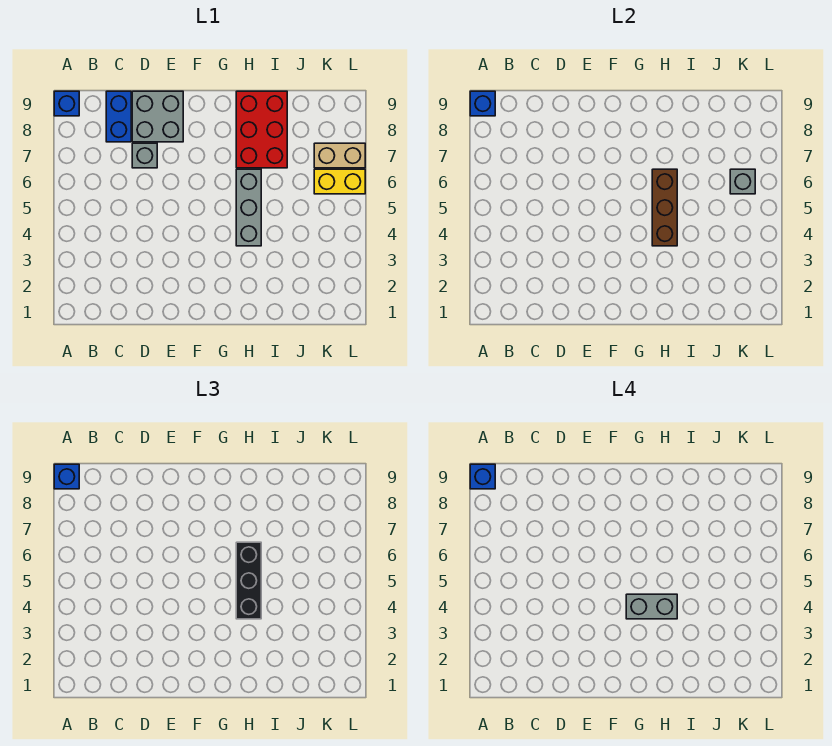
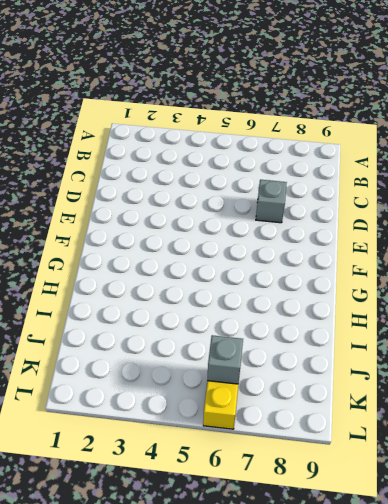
none -> blue brick A9 level 1
none -> blue brick C8:C9 level 1
none -> grey brick D8:E9 level 1

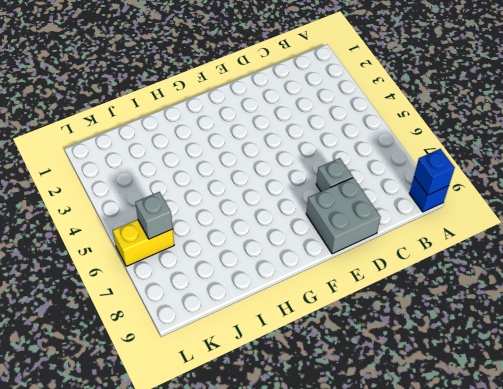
none -> blue brick C8:C9 level 1
none -> grey brick H4:H6 level 1
none -> red brick H7:I9 level 1

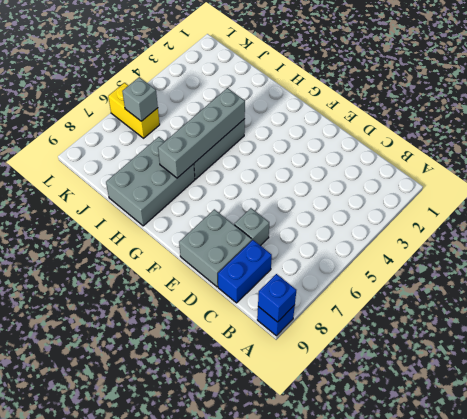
grey brick H4:H7 level 2 -> brown brick H4:H6 level 2
grey brick H7:I9 level 1 -> red brick H7:I9 level 1
none -> tan brick K7:L7 level 1
none -> blue brick A9 level 3
none -> black brick H4:H6 level 3

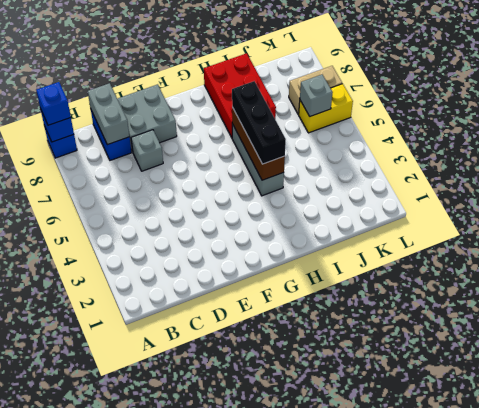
grey brick C8:C9 level 2 -> grey brick G4:H4 level 4
none -> blue brick A9 level 4

